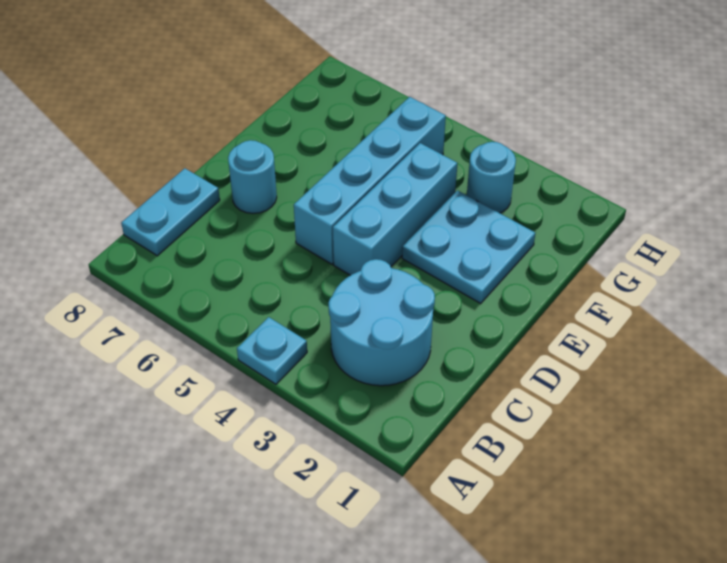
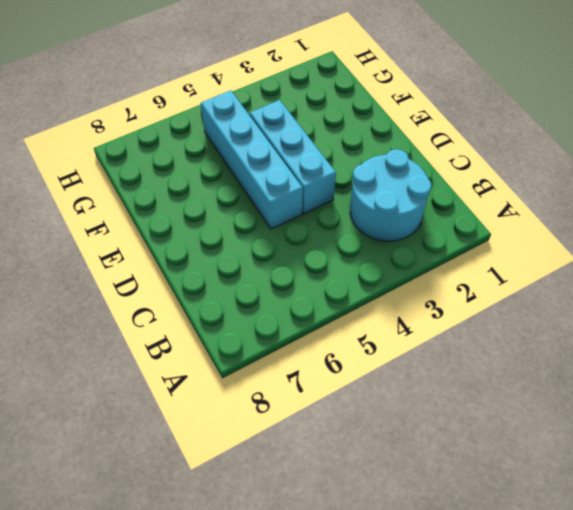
none -> cyan plate A4 level 1
none -> cyan plate B8:C8 level 1

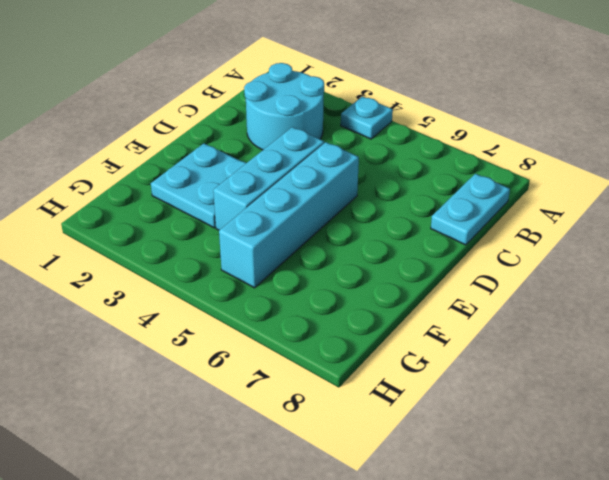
none -> cyan round brick D7 level 1
none -> cyan round brick G3 level 1

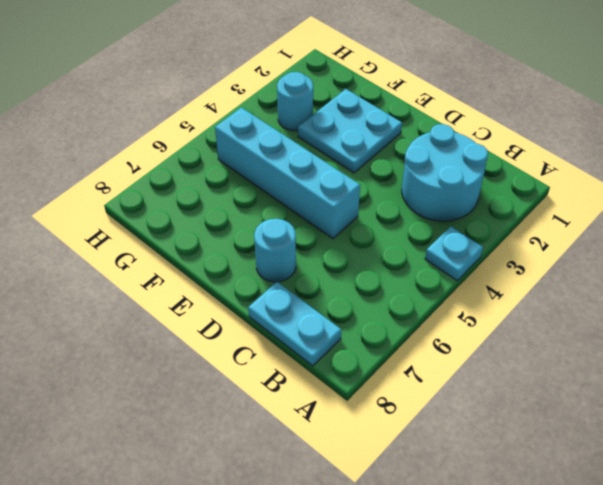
none -> cyan brick D4:F4 level 1

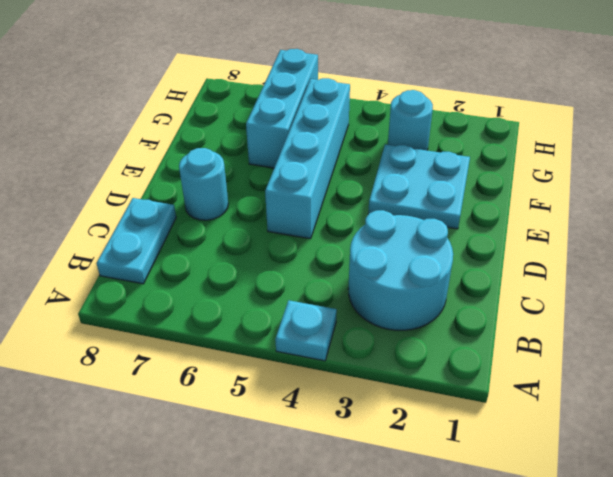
cyan brick F6:H6 level 1 -> cyan brick D4:F4 level 1

